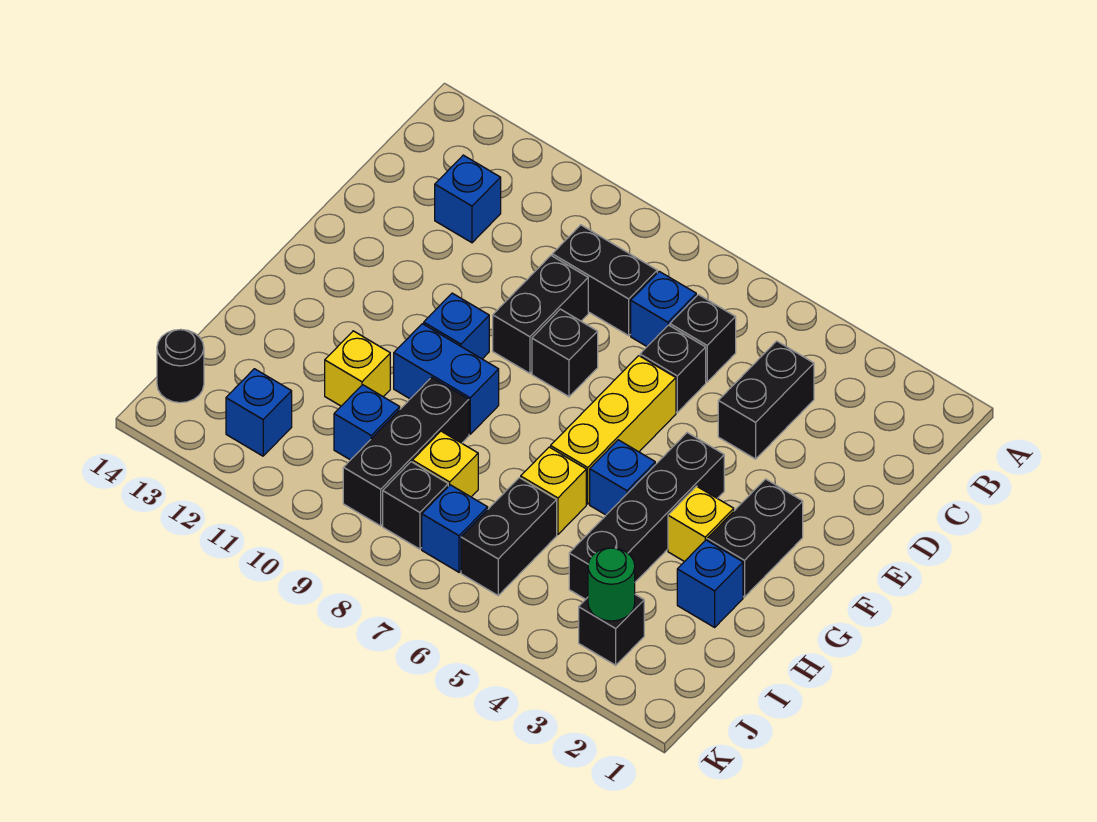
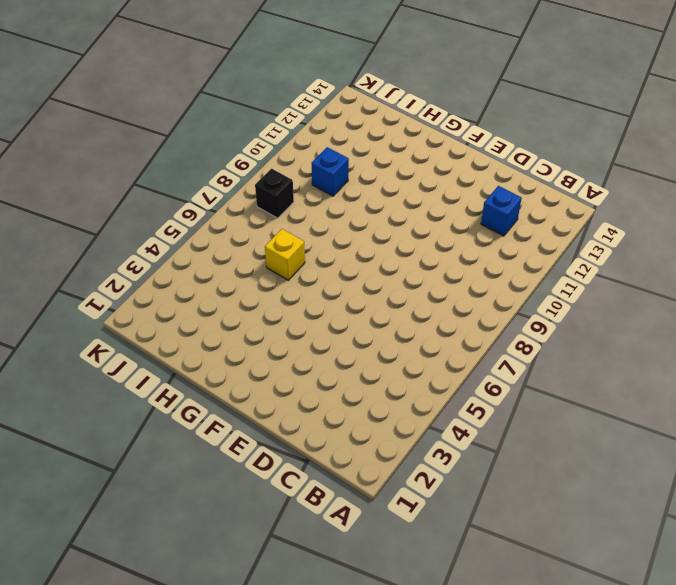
none -> black brick C4:D4 level 1
none -> black brick C6 level 1
none -> blue brick C7 level 1

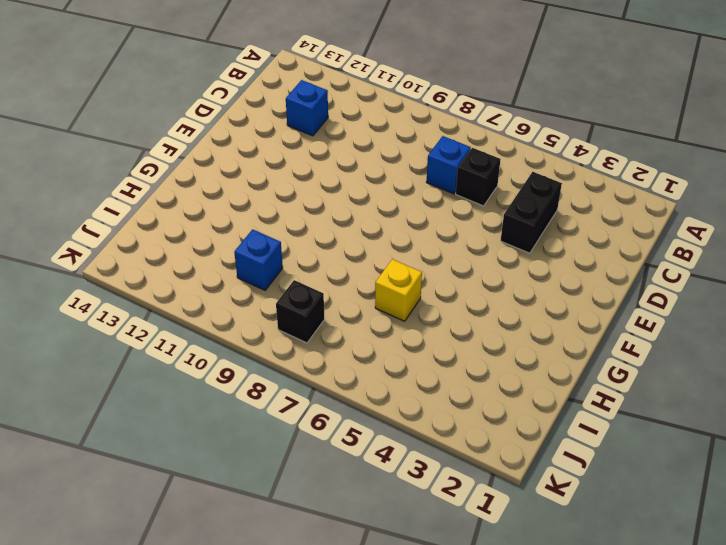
none -> black brick C8:C9 level 1
none -> black brick D6 level 1
none -> black brick D9:E9 level 1

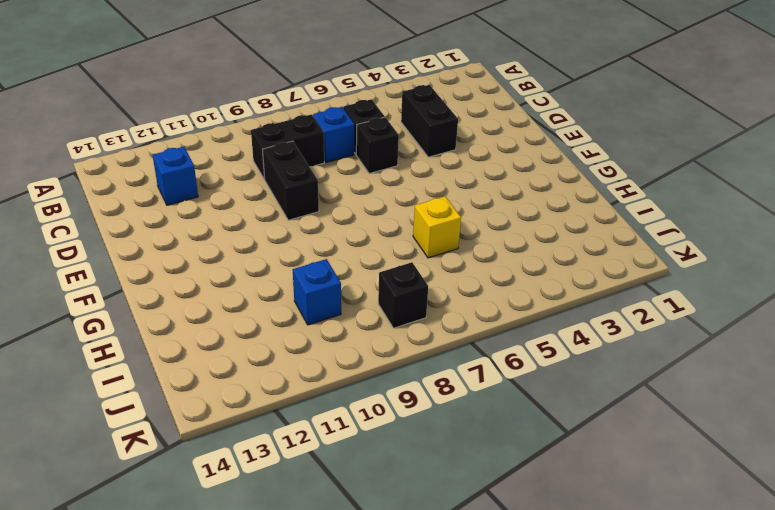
none -> yellow brick E6:G6 level 1
none -> black brick E8 level 1
none -> black brick F2:G2 level 1

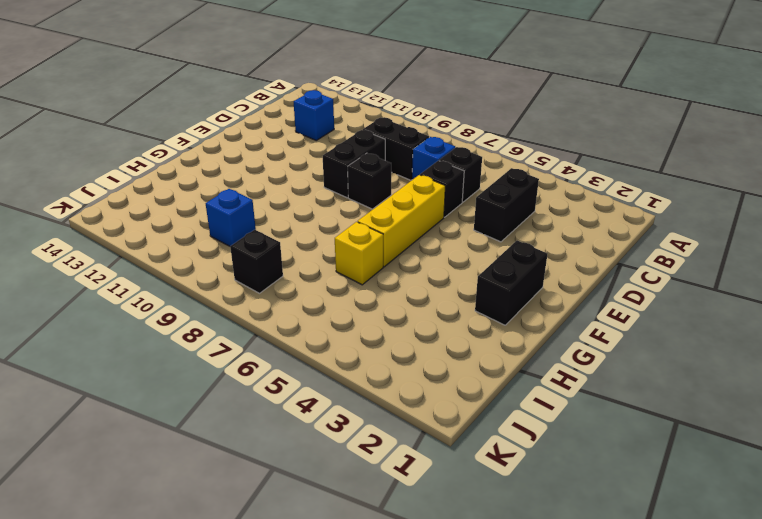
none -> black brick F4:I4 level 1
none -> blue brick F10 level 1
none -> yellow brick G3 level 1

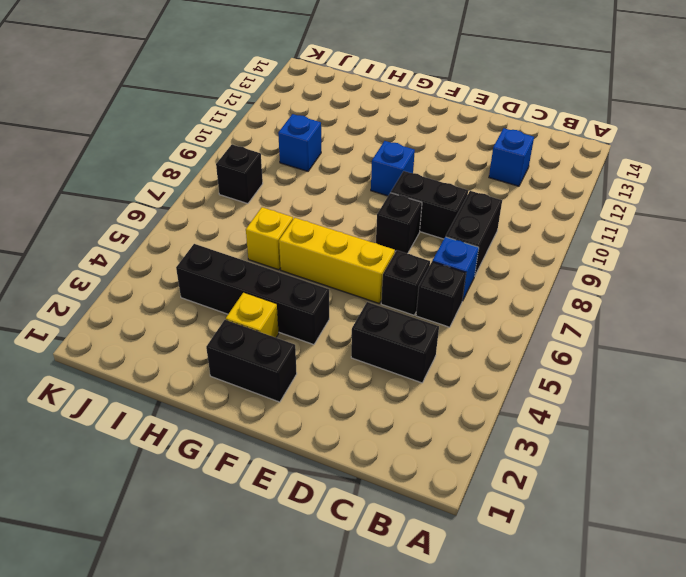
none -> blue brick G5 level 1
none -> blue brick G9:G10 level 1
none -> blue brick H2 level 1

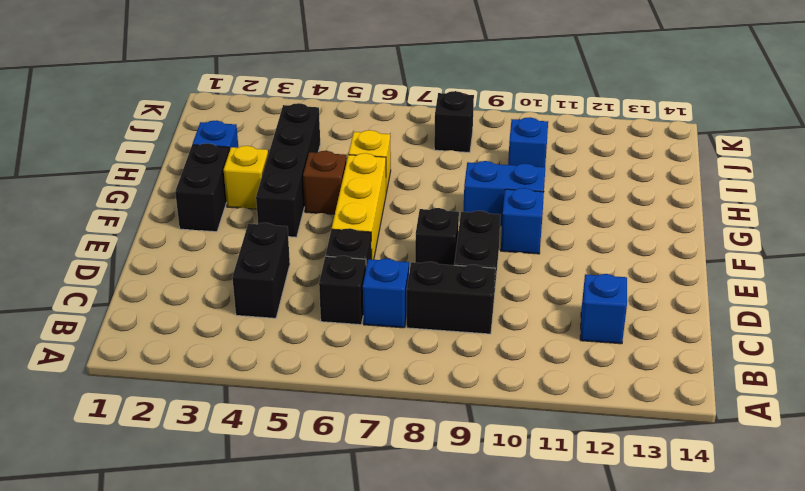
brown brick G5 level 1 -> blue brick G5 level 1
none -> black brick H9:J9 level 1
none -> yellow brick H11 level 1
none -> black brick I6:J6 level 1

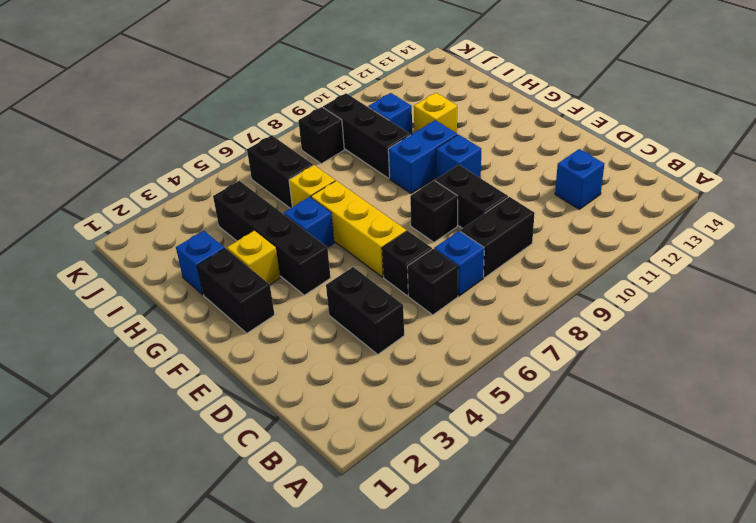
none -> yellow brick I8 level 1
none -> black brick J3 level 1
none -> blue brick J7 level 1

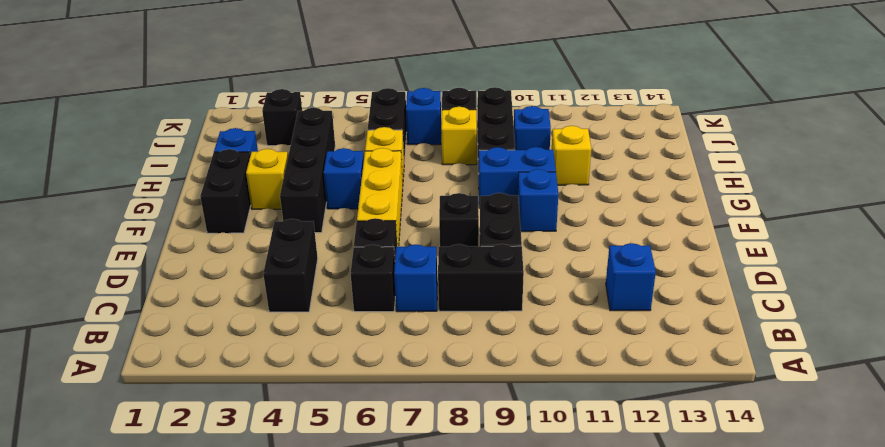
none -> blue brick J12 level 1
none -> black round brick J14 level 1
none -> green round brick J3 level 2

